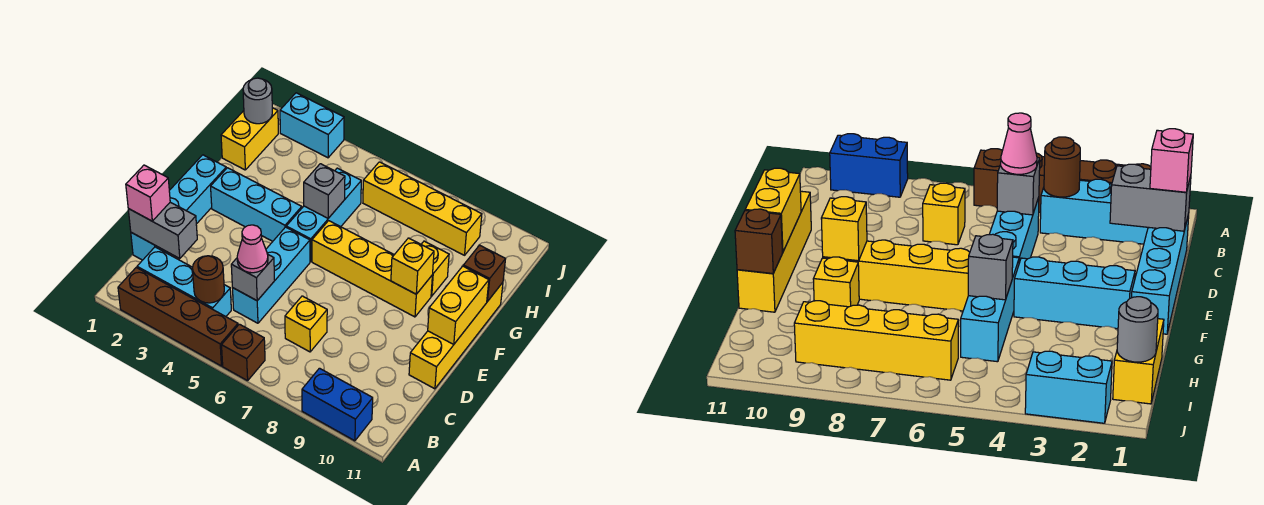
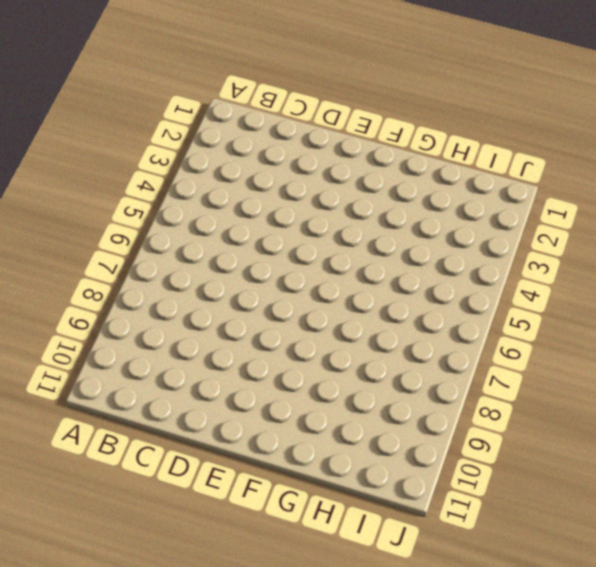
none -> brown brick A2:A5 level 1
none -> brown brick A6 level 1
none -> blue brick A9:A10 level 1

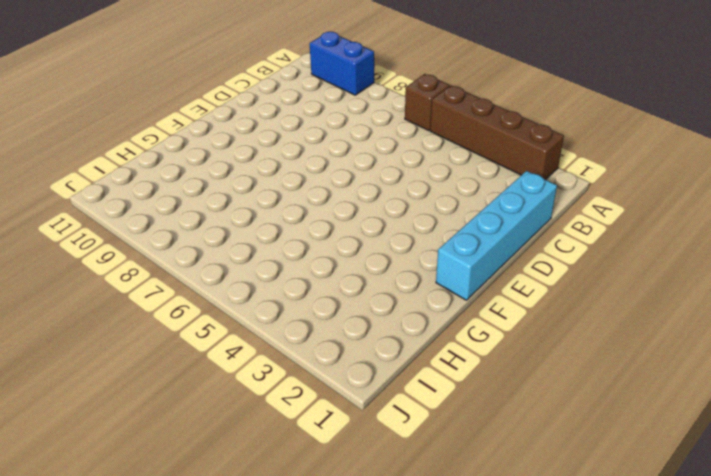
none -> cyan brick B2:B4 level 1
none -> cyan brick C5:E5 level 1
none -> yellow brick C7 level 1

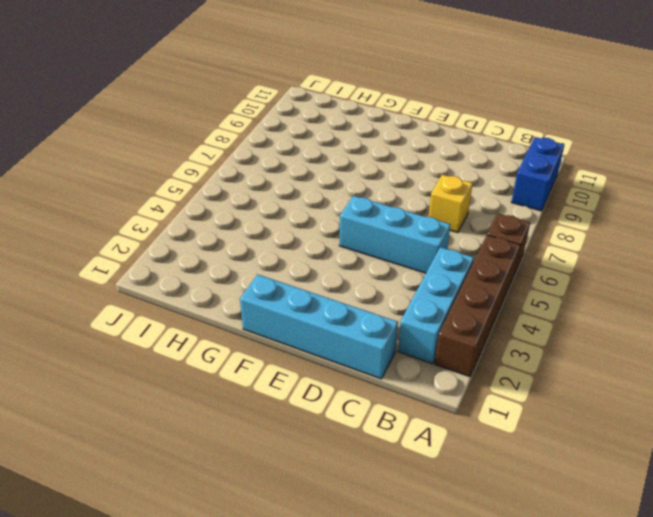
none -> yellow brick D11:G11 level 1
none -> cyan brick F2:F4 level 1
none -> cyan brick F5:H5 level 1

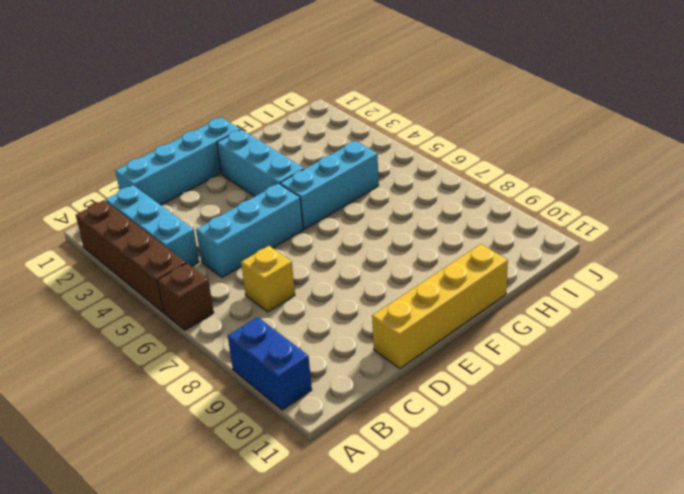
none -> yellow brick F6:F9 level 1
none -> yellow brick G9 level 1
none -> yellow brick H1:I1 level 1

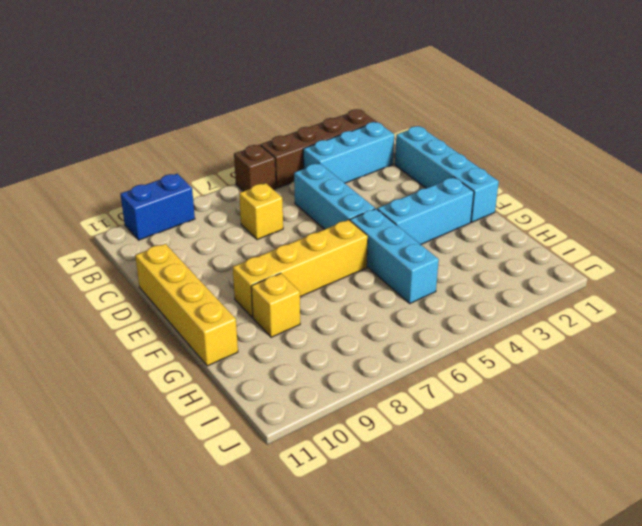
none -> yellow brick H1:I1 level 1
none -> yellow brick I6:I9 level 1
none -> cyan brick J2:J3 level 1

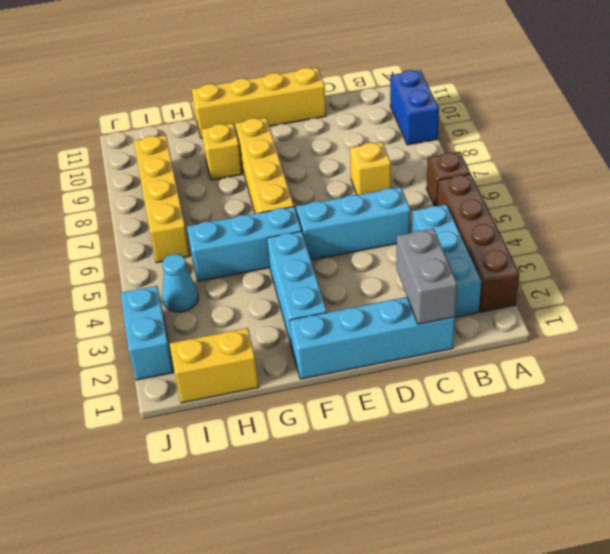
cyan cone I4 level 1 -> none
none -> brown round brick B4 level 2
none -> grey brick C5 level 2
none -> yellow brick E11:F11 level 2

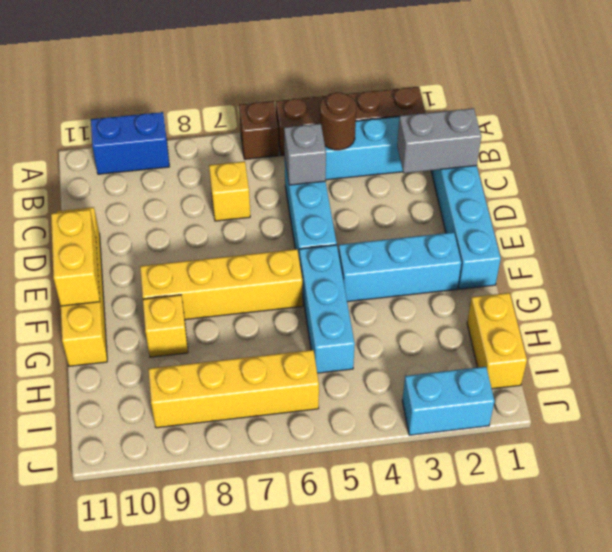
none -> yellow brick F9 level 2
none -> grey brick G5 level 2
none -> brown brick G11 level 2

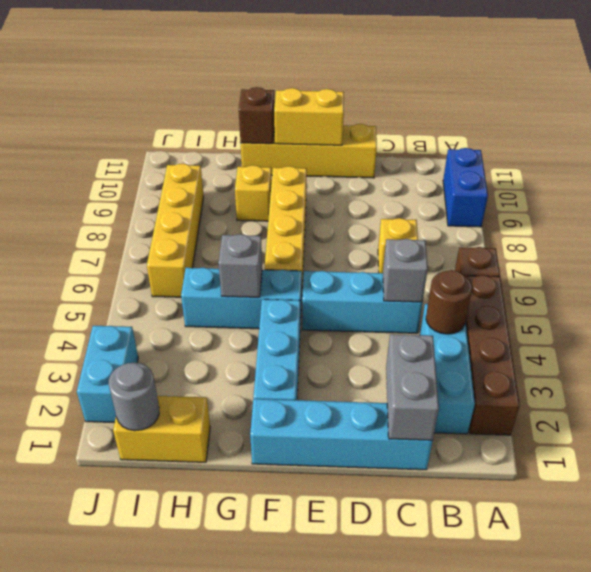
none -> yellow brick F9 level 2
none -> pink brick C1 level 3
none -> pink cone C5 level 3

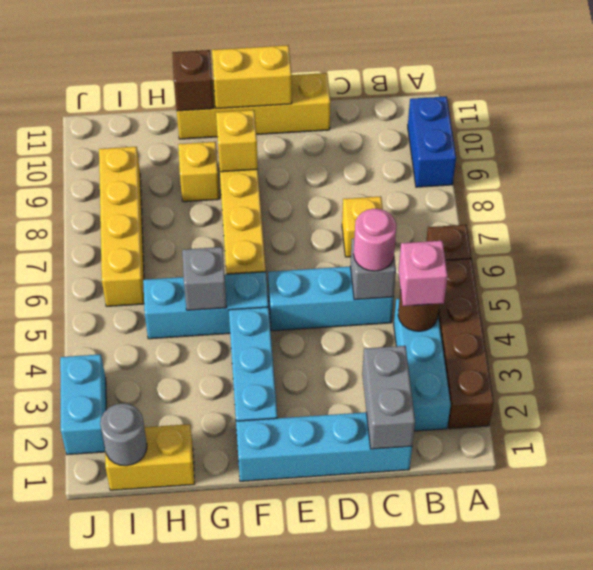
pink brick B4 level 3 -> pink brick C1 level 3
pink round brick C5 level 3 -> pink cone C5 level 3

